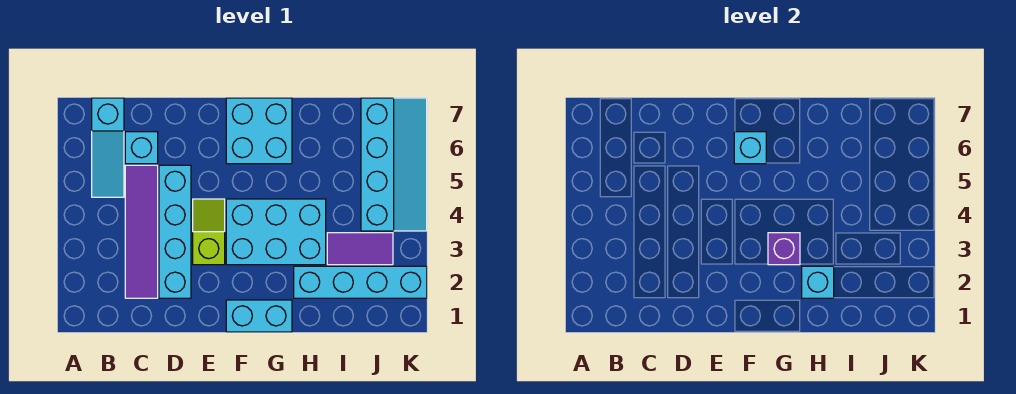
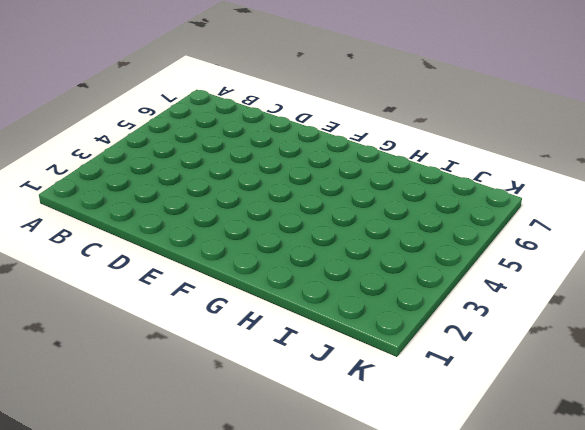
none -> cyan slope B5:B7 level 1 top 7
none -> purple tile C2:C5 level 1
none -> cyan brick C6 level 1

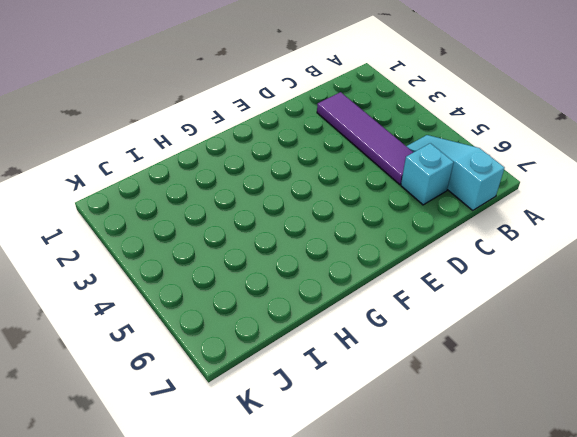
none -> cyan brick D2:D5 level 1
none -> lime slope E3:E4 level 1 top 3
none -> cyan brick F1:G1 level 1

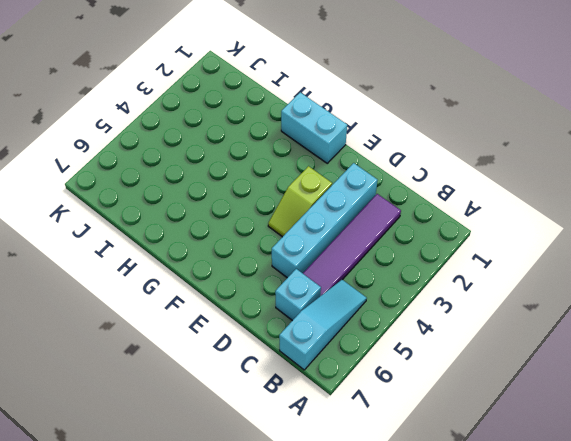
none -> cyan brick F3:H4 level 1
none -> cyan brick F6:G7 level 1
none -> cyan brick H2:K2 level 1

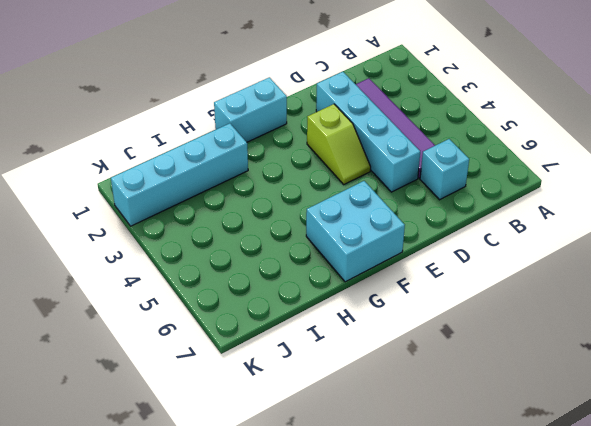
none -> cyan slope B5:B7 level 1 top 7
none -> cyan brick F3:H4 level 1
none -> purple tile I3:J3 level 1

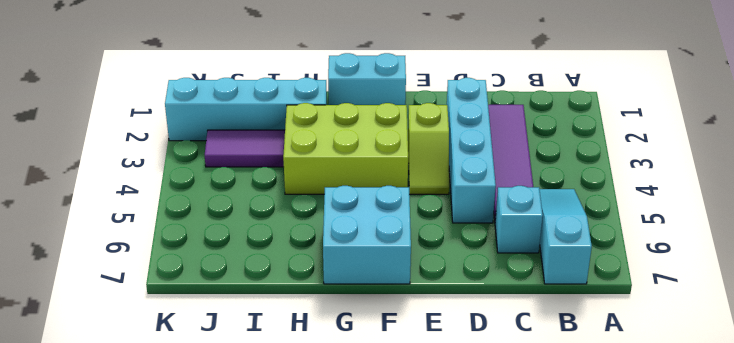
lime brick F3:H4 level 1 -> cyan brick F3:H4 level 1
none -> cyan slope J4:K7 level 1 top J
none -> cyan brick F6 level 2
none -> purple brick G3 level 2

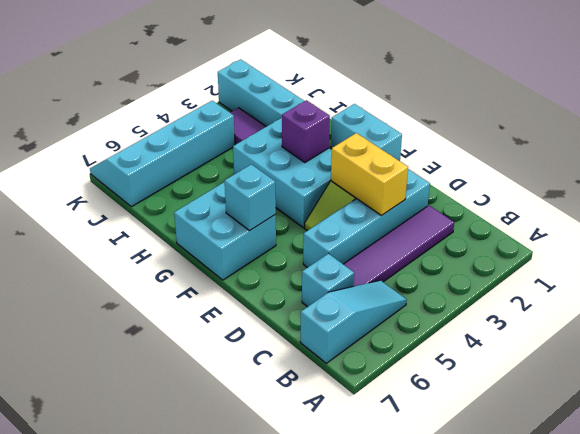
yellow brick D3:E3 level 2 -> none
none -> cyan brick H2 level 2

